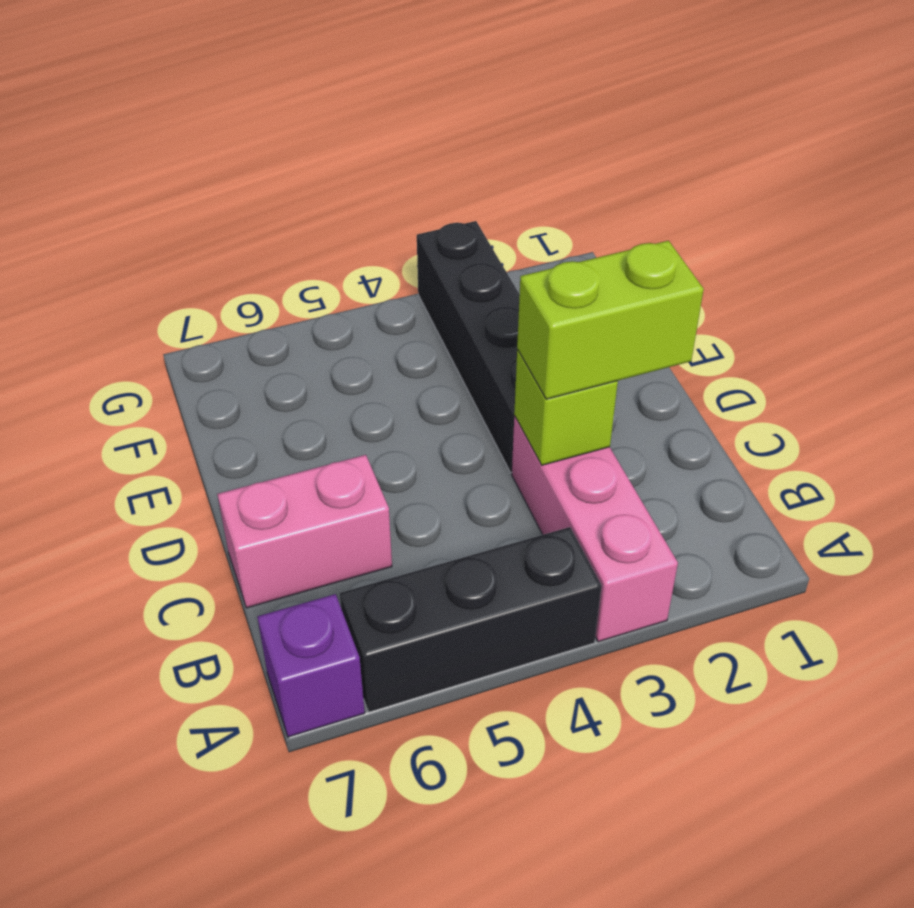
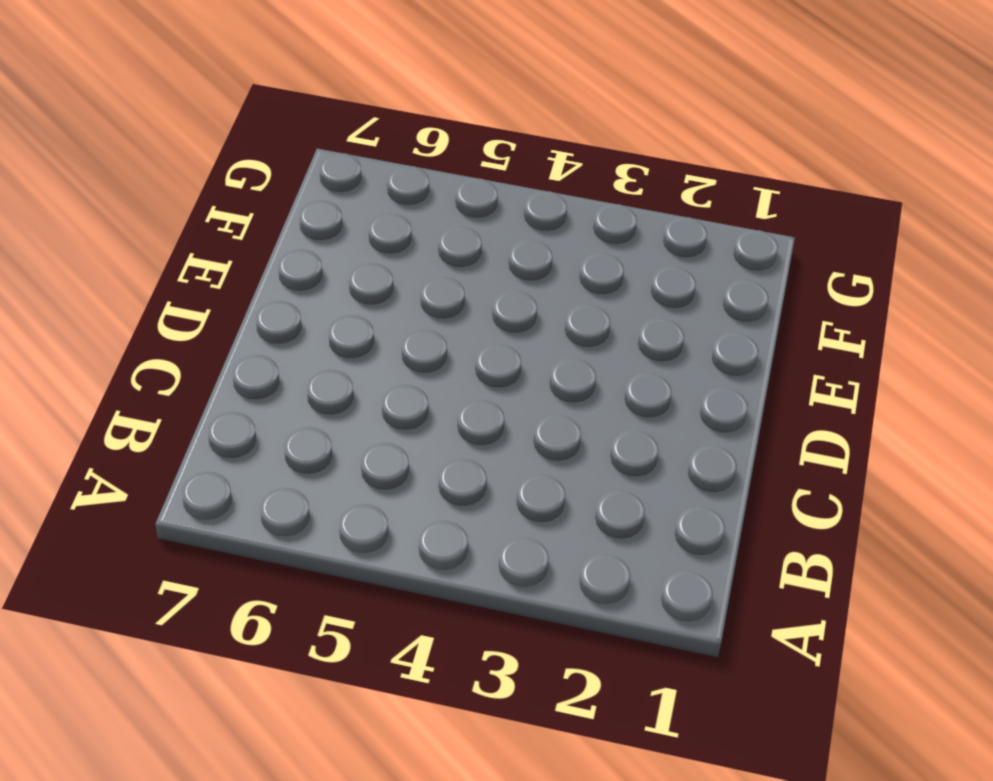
none -> pink brick A3:C3 level 1
none -> black brick A4:A6 level 1

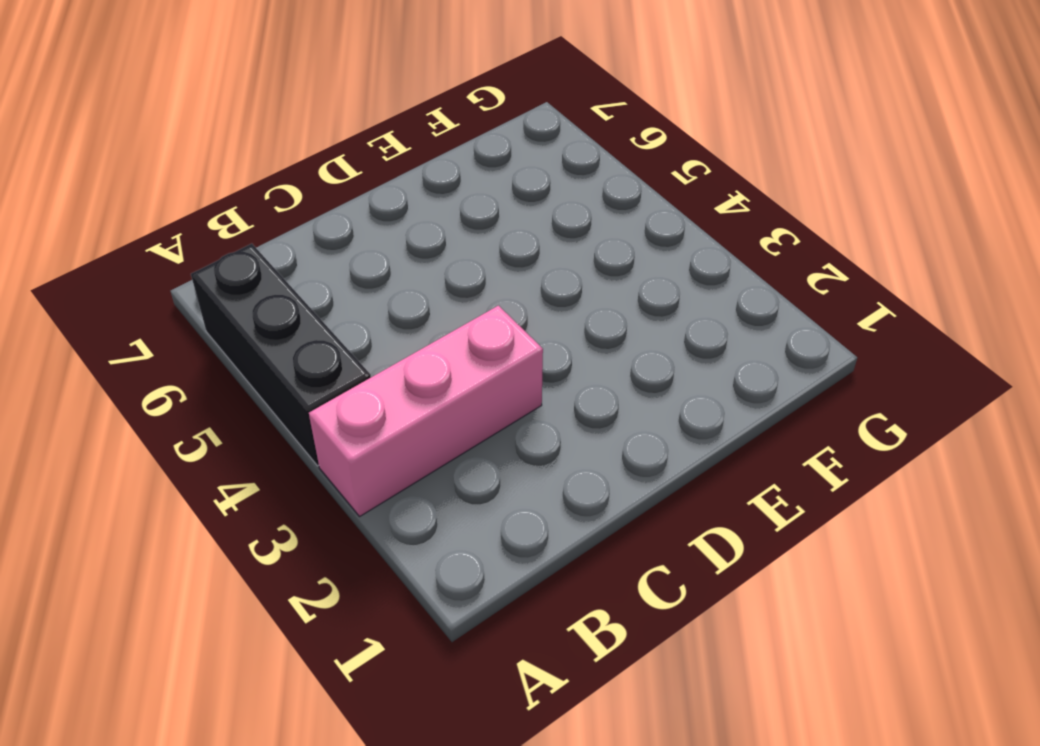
none -> purple brick A7 level 1
none -> pink brick C6:C7 level 1

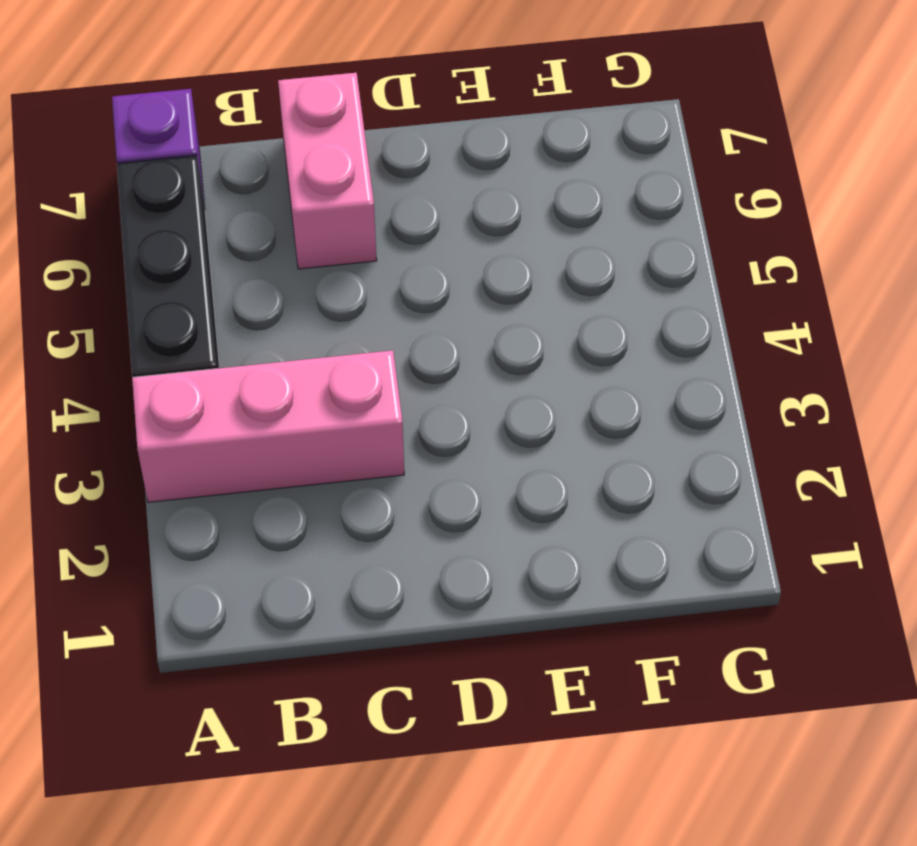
none -> black brick D3:G3 level 1
none -> lime brick C3 level 2

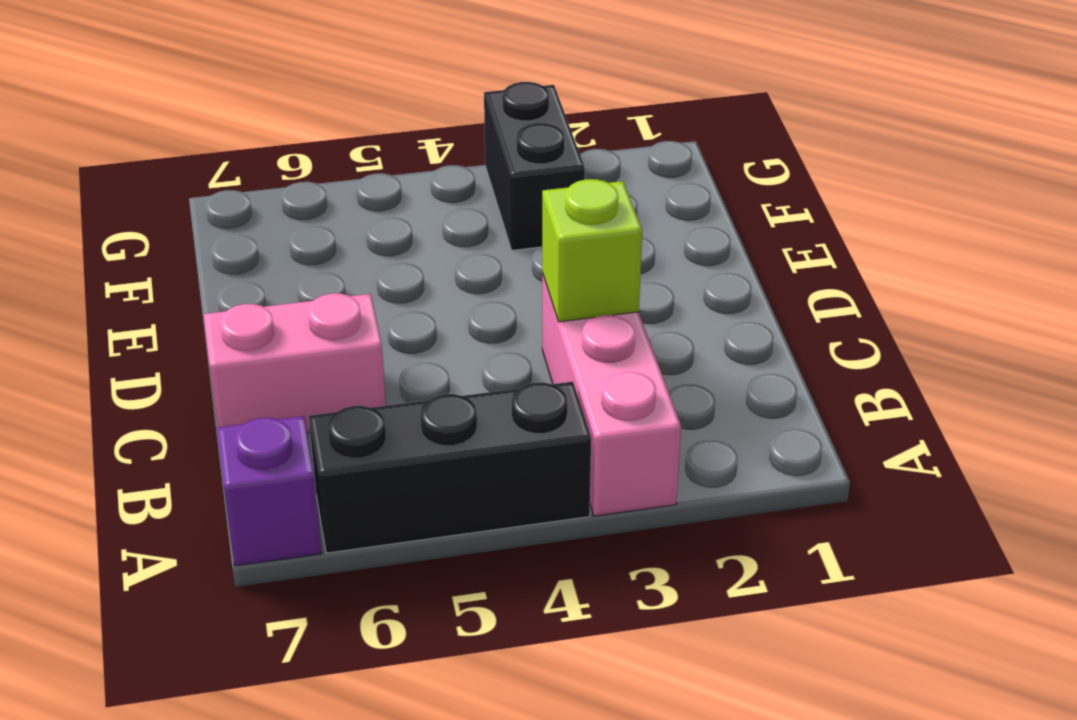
black brick F3:G3 level 1 -> black brick D3:G3 level 1
none -> lime brick C2:C3 level 3

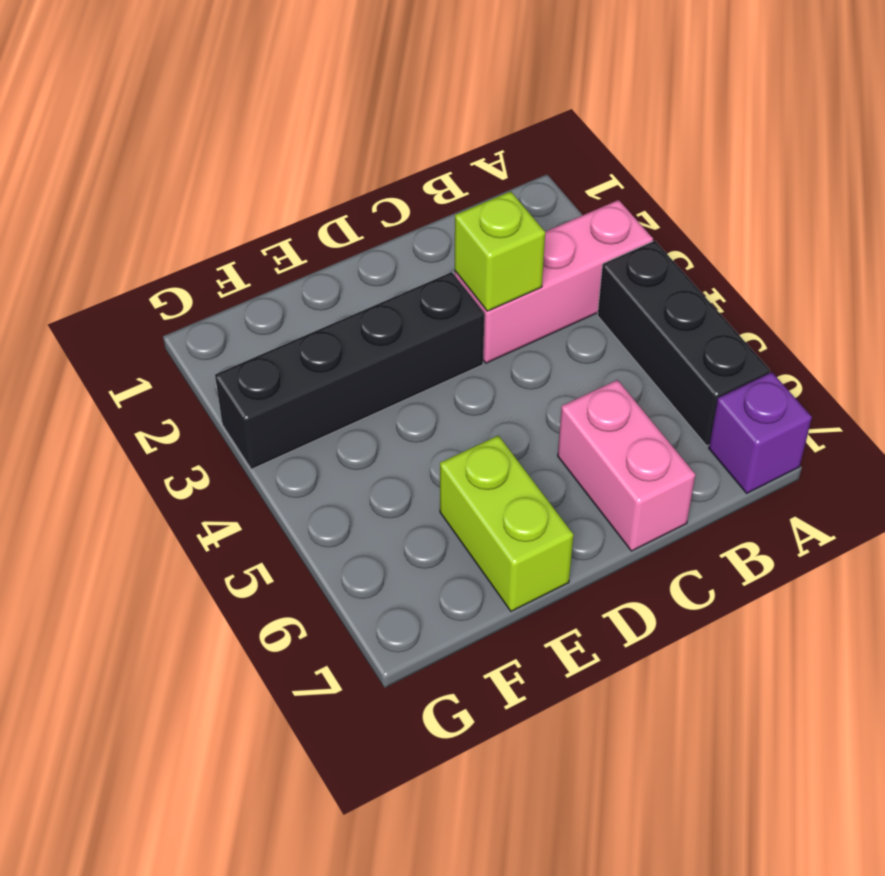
lime brick E6:E7 level 1 -> lime brick C2:C3 level 3

